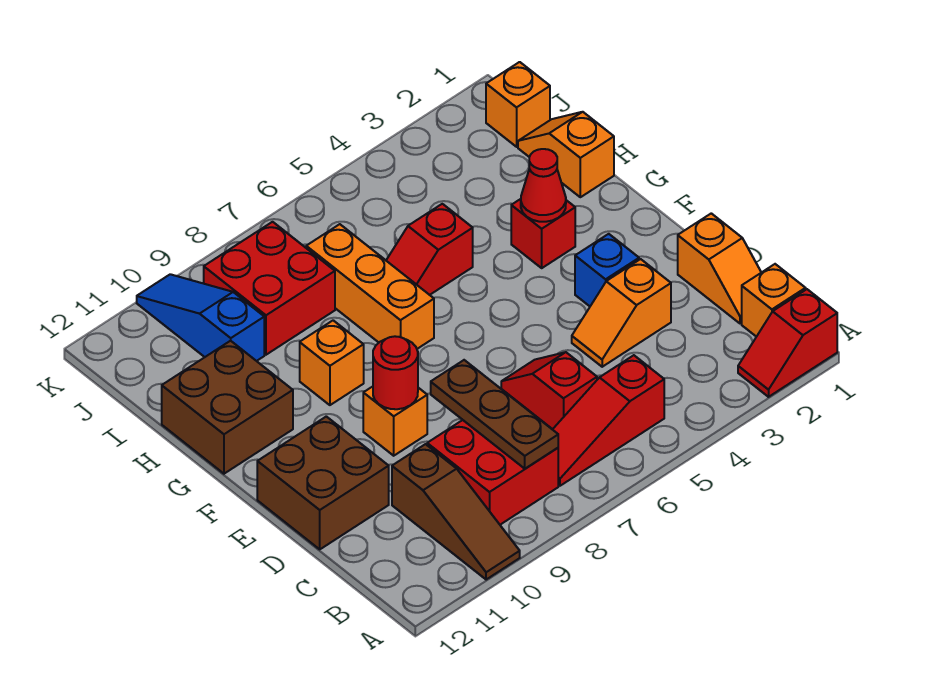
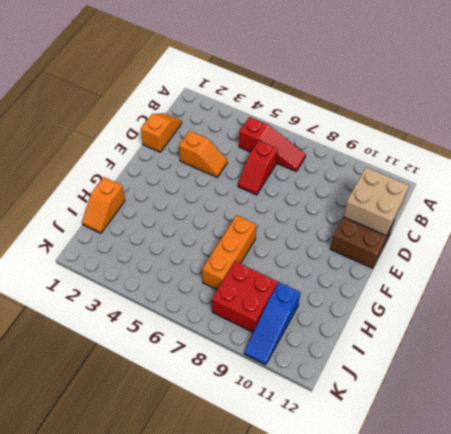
tan brick C11:D12 level 2 -> none
none -> red slope A1:A2 level 1 top 1
none -> brown slope A10:C10 level 1 top C
none -> orange brick B1 level 1

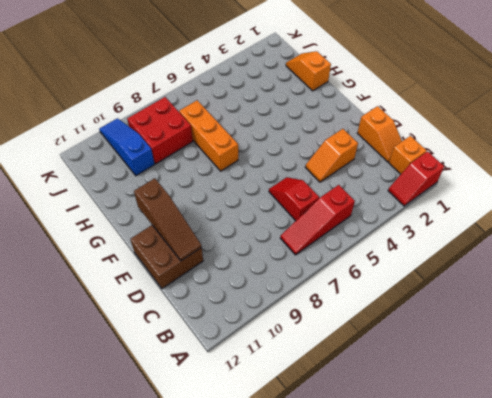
brown slope D11:F11 level 2 top F -> brown slope A10:C10 level 1 top C
none -> red brick B8:C9 level 1
none -> blue brick E3 level 1
none -> orange brick E9 level 1

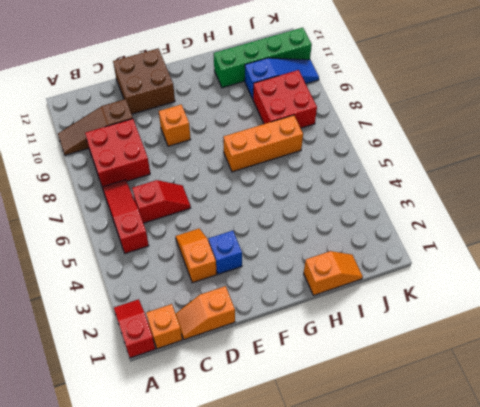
green brick H11:K11 level 1 -> brown brick G11:H12 level 1
none -> red brick G3 level 1
none -> orange brick G9 level 1
none -> red slope H5:H6 level 1 top 5

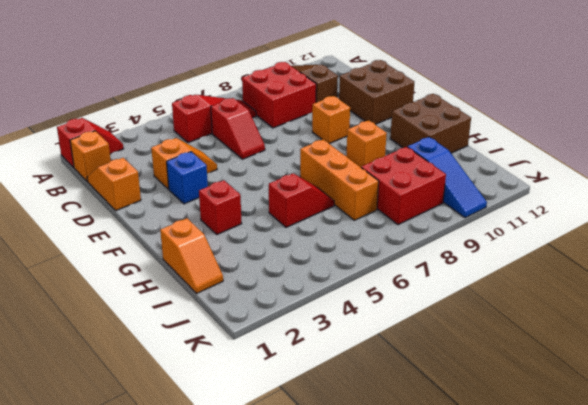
none -> orange brick J1 level 1
none -> brown plate B8:D8 level 2
none -> red round brick E9 level 2

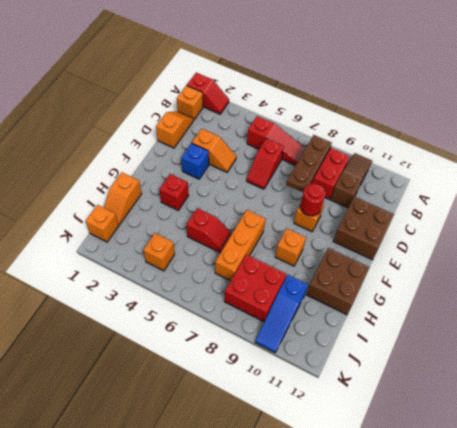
orange brick J4 level 1 -> none
none -> red cone G3 level 2

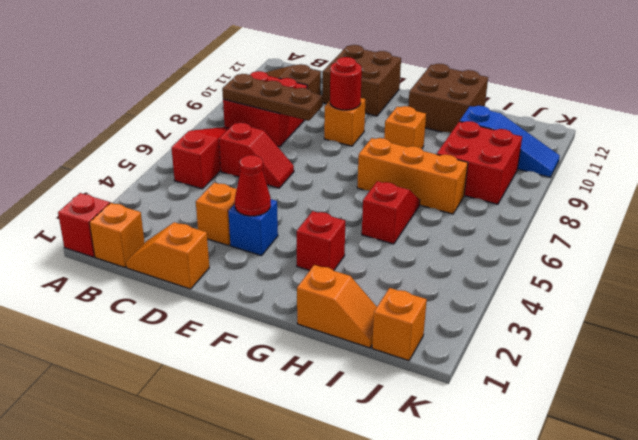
red cone E3 level 2 -> red cone G3 level 2

